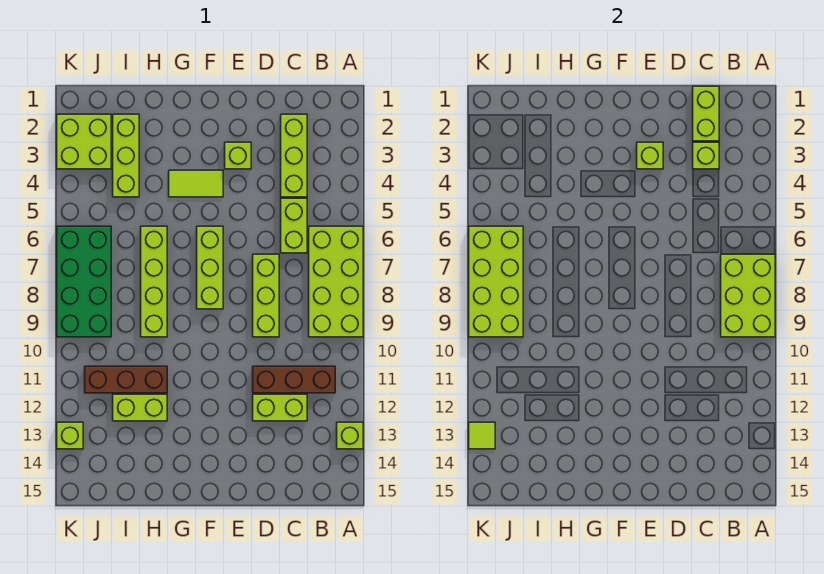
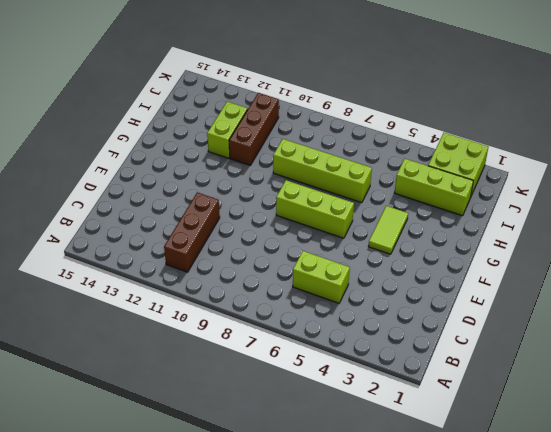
none -> lime brick A6:B9 level 1
none -> lime brick A13 level 1
none -> lime brick C2:C4 level 1

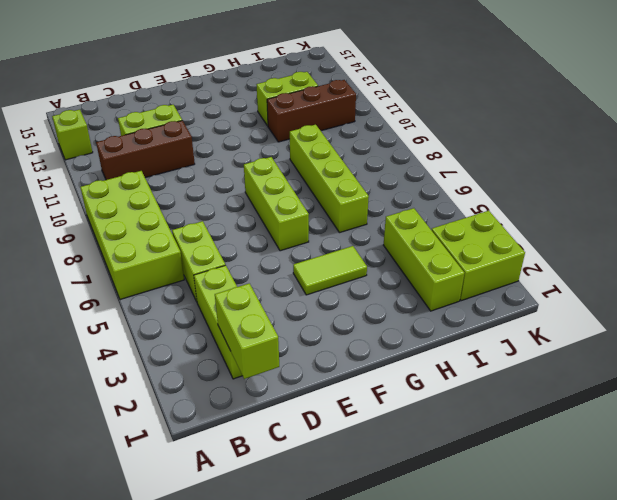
none -> lime brick D7:D9 level 1
none -> lime brick E3 level 1
none -> green brick J6:K9 level 1

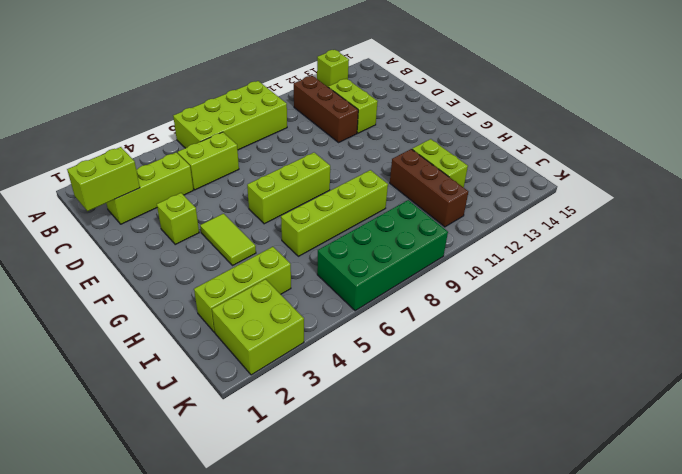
none -> lime brick D7:D9 level 1
none -> lime brick K13 level 1
none -> lime brick A7:B9 level 2

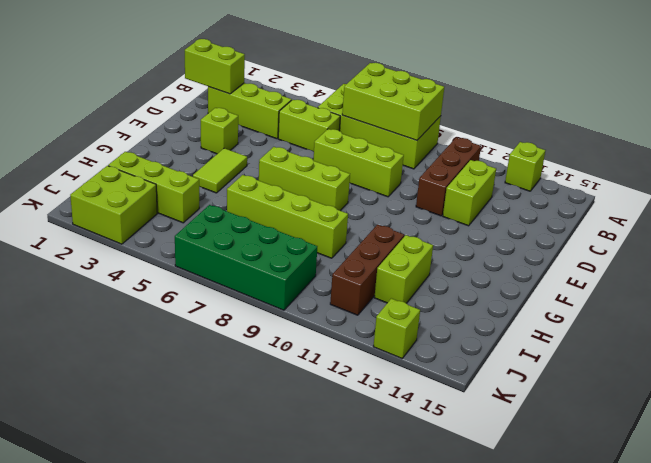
none -> lime brick C3 level 2
none -> lime brick E3 level 2
none -> lime brick J6:K9 level 2

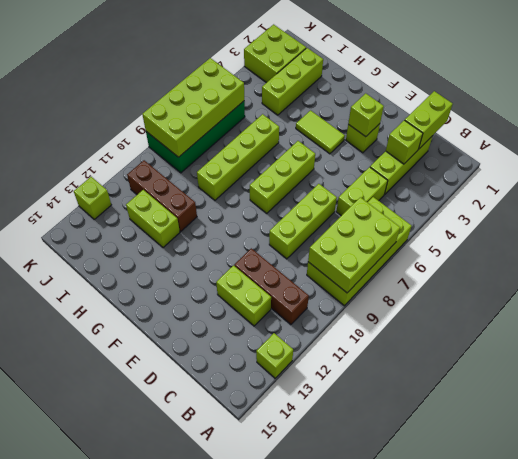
none -> lime tile K13 level 2

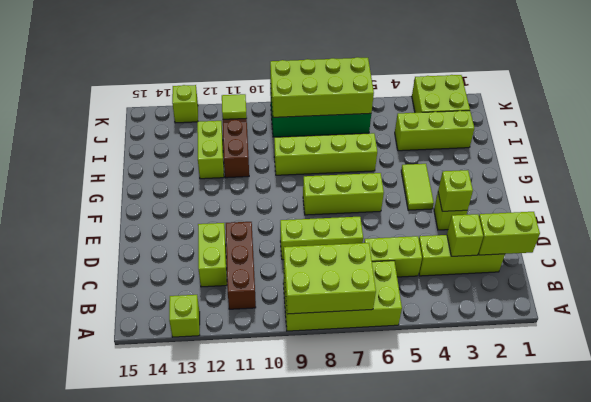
lime tile J11 level 2 -> lime tile K13 level 2

